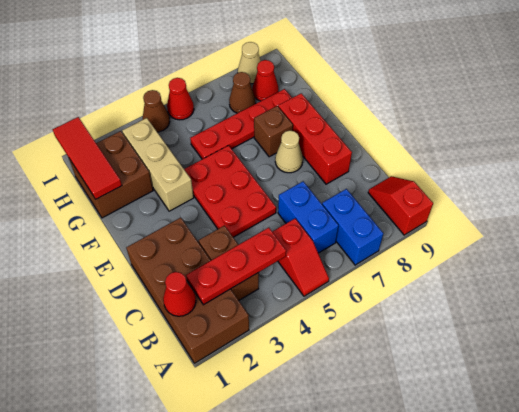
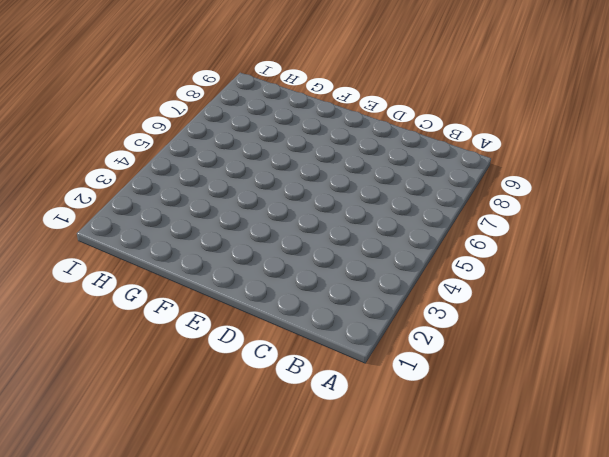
none -> brown brick A1:D2 level 1
none -> red slope A5:B5 level 1 top B
none -> blue brick A7:B7 level 1

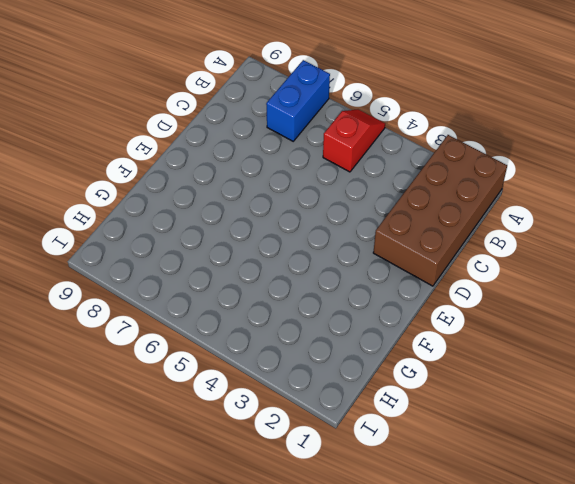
none -> red slope A9:B9 level 1 top A
none -> brown brick B3:C3 level 1
none -> blue brick B6:C6 level 1

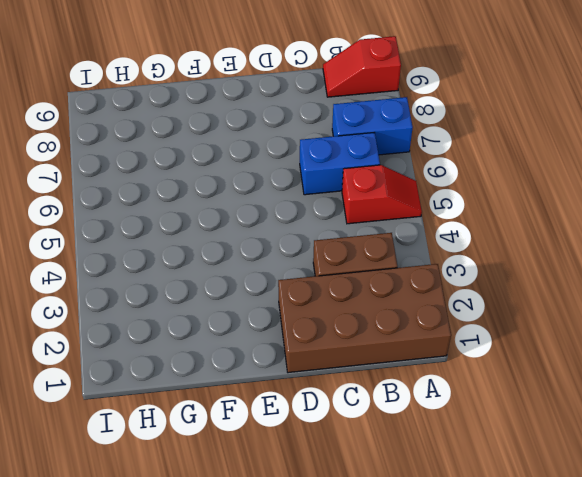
none -> red plate D4:F5 level 1
none -> red brick D8:F8 level 1
none -> tan cone E7 level 1

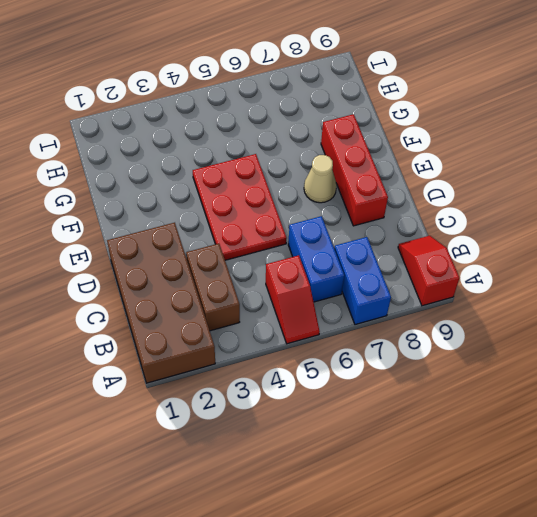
none -> tan brick F3:H3 level 1
none -> brown brick F7 level 1
none -> brown brick G1:H2 level 1

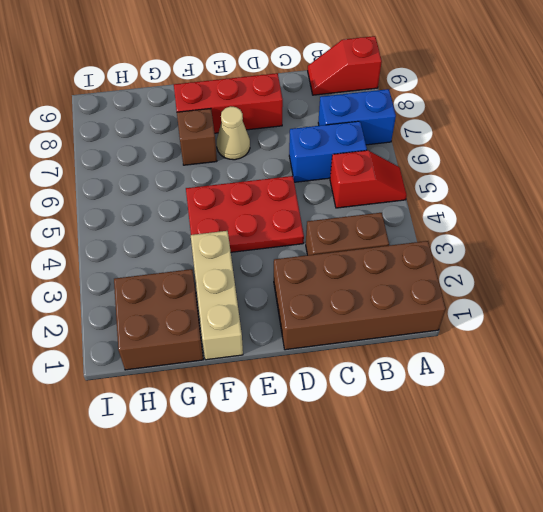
tan brick F1:F3 level 1 -> tan brick F3:H3 level 1
none -> red plate G5:G8 level 1
none -> brown cone H7 level 1
none -> red cone H8 level 1

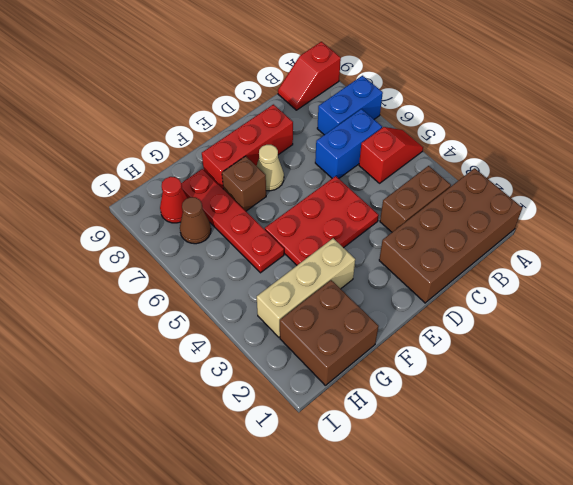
none -> brown cone I4 level 1
none -> red cone I5 level 1
none -> tan cone I8 level 1

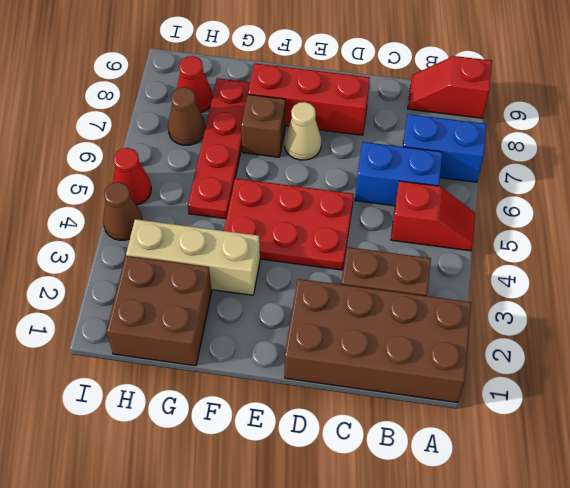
none -> tan cone I8 level 1
none -> red cone B1 level 2
none -> red plate B2:B4 level 2

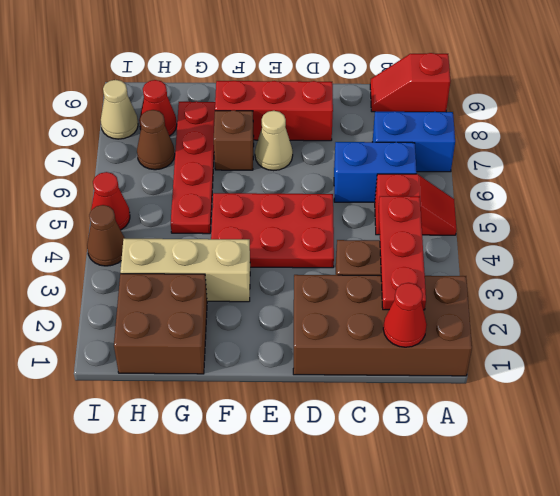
none -> red tile G1:I1 level 2

